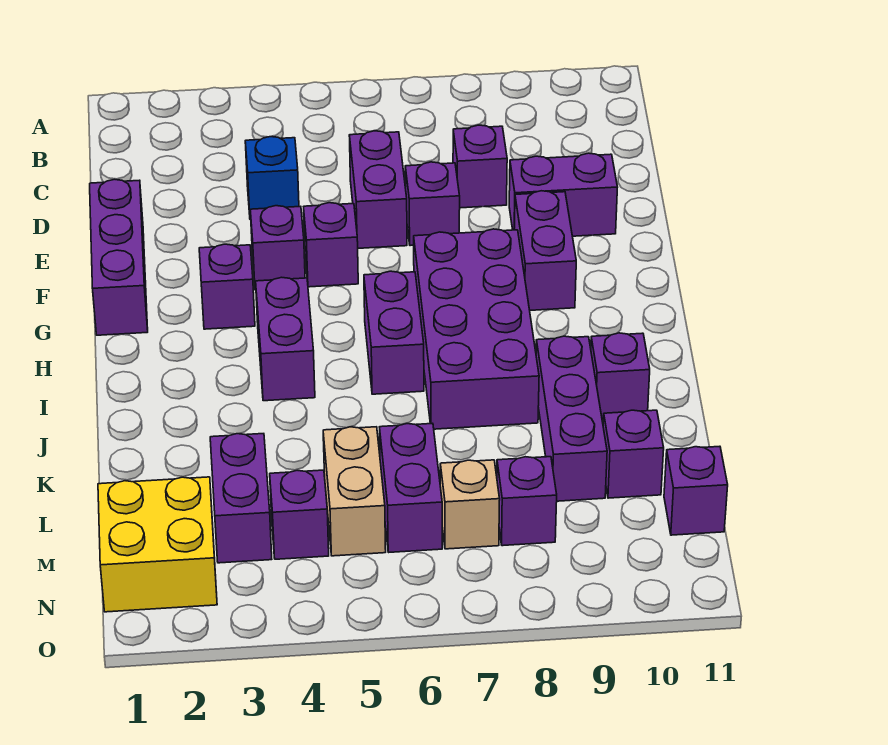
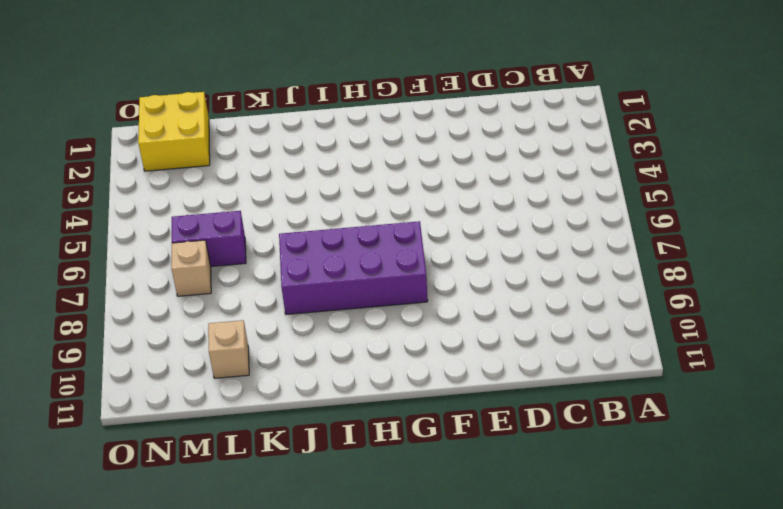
tan brick L10 level 1 -> purple brick L10 level 1
none -> blue brick D4 level 1
none -> purple brick D6:E6 level 1
none -> purple brick D8 level 1

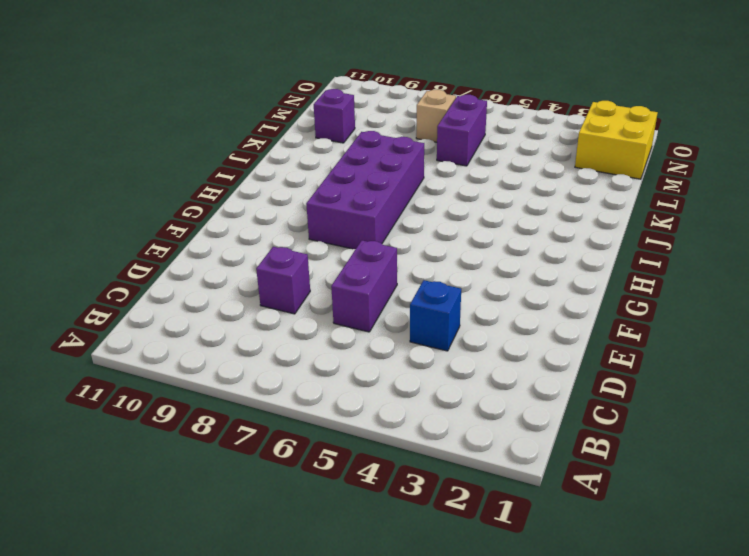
none -> purple brick E1:G1 level 1
none -> purple brick E7 level 1
none -> purple brick E9:E10 level 1

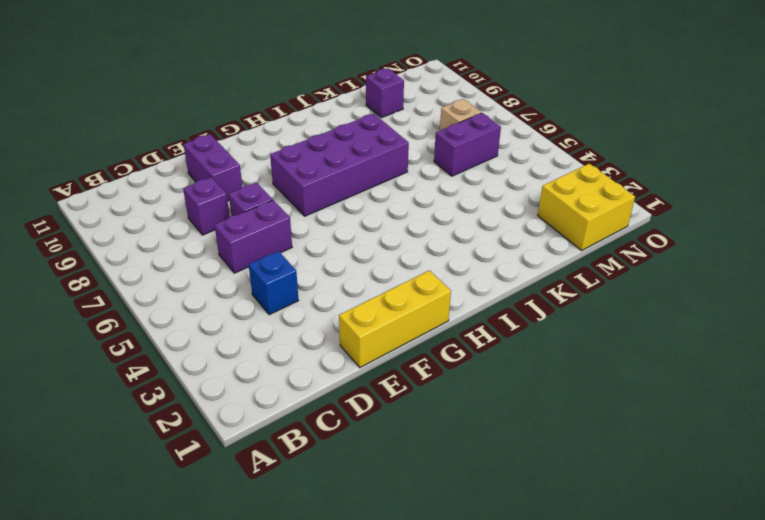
yellow brick E1:G1 level 1 -> purple brick E1:G1 level 1
none -> purple brick F4 level 1
none -> purple brick F5 level 1
none -> purple brick F9:G9 level 1

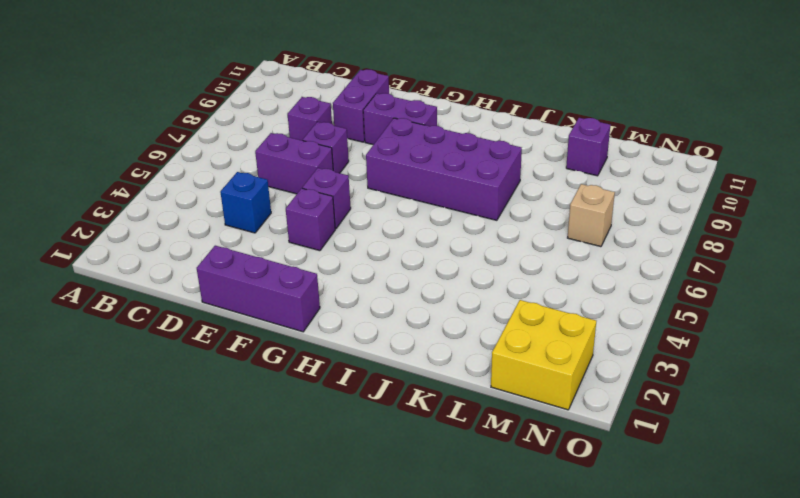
none -> purple brick G3 level 1
none -> purple brick H4:I4 level 1
none -> purple brick H6:I6 level 1

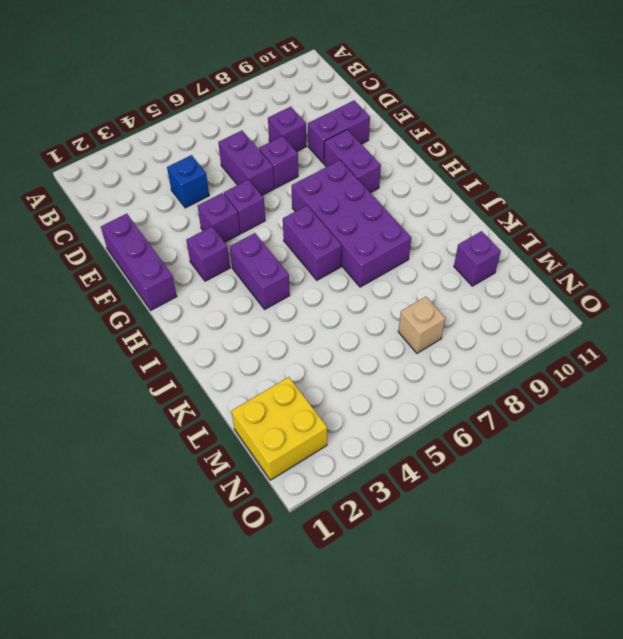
none -> purple brick J9:L9 level 1
none -> purple brick J10 level 1
none -> purple brick L3:M3 level 1

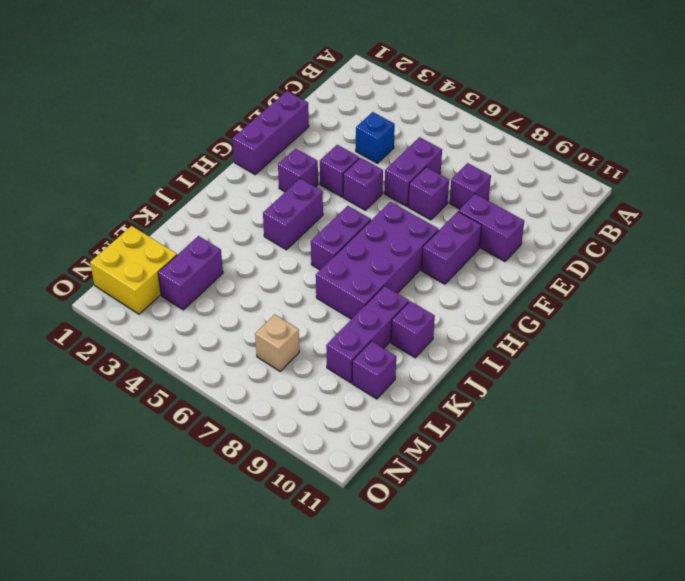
none -> tan brick L5:M5 level 1
none -> purple brick L6:M6 level 1
none -> purple brick M4 level 1

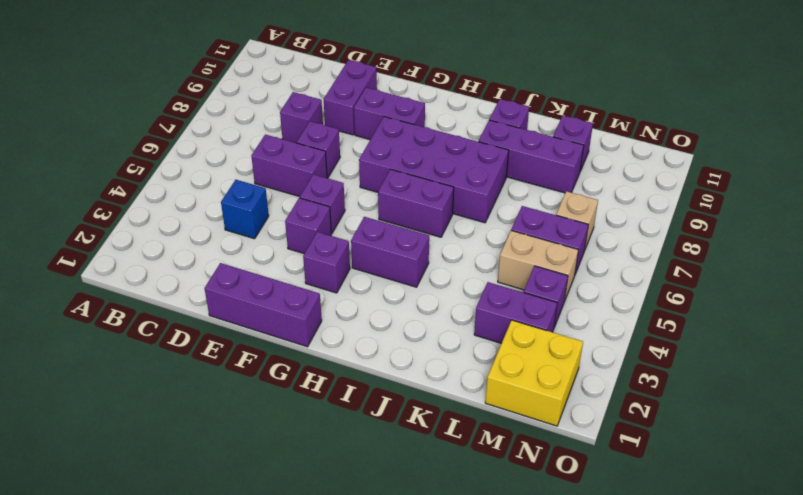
none -> purple brick M8 level 1
none -> purple brick M11 level 1

